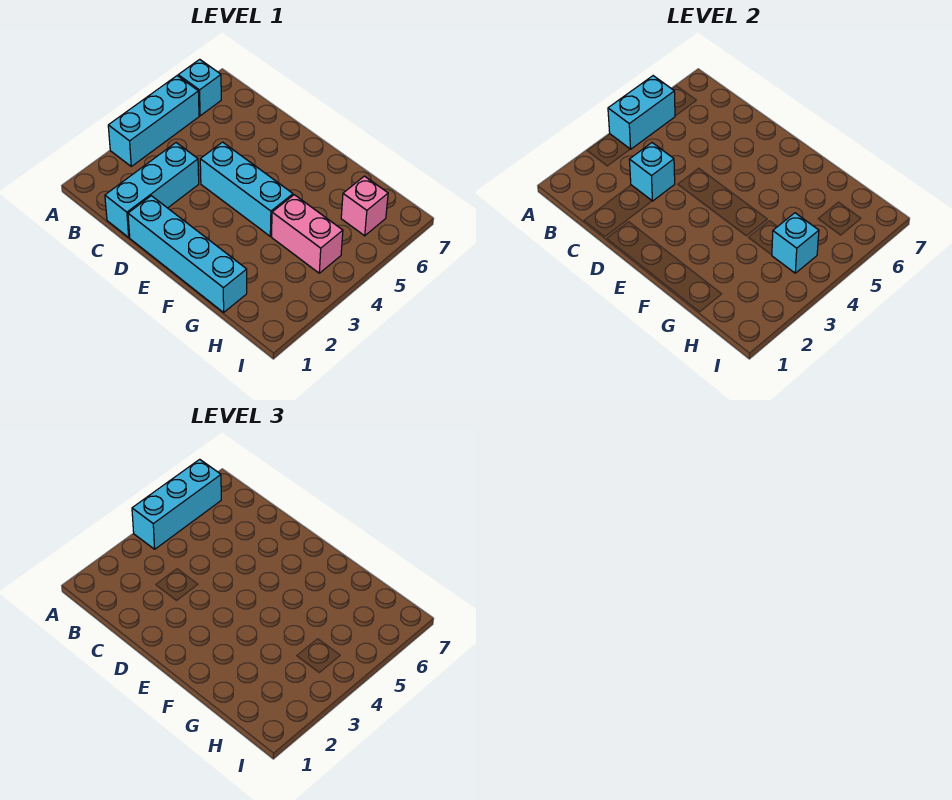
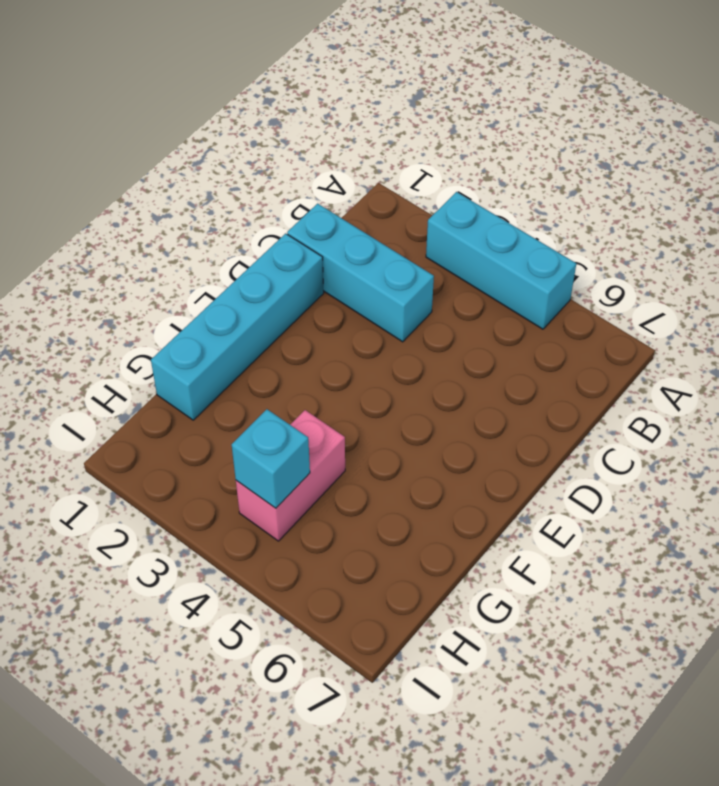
none -> cyan brick A6 level 1
none -> cyan brick D4:F4 level 1

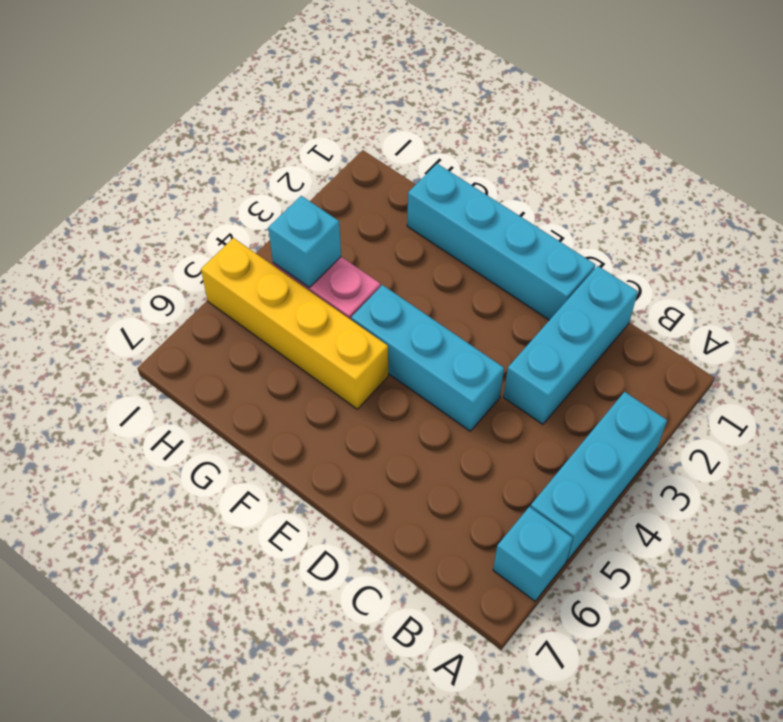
yellow brick F5:I5 level 1 -> none
none -> pink brick H6 level 1
none -> cyan brick A4:A5 level 2

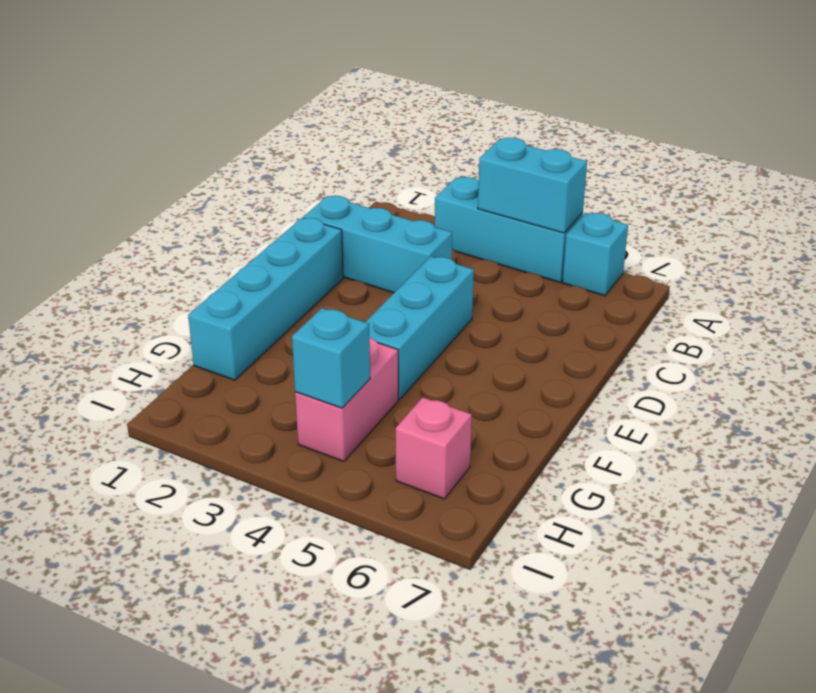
none -> cyan brick C3 level 2
none -> cyan brick A4:A6 level 3

